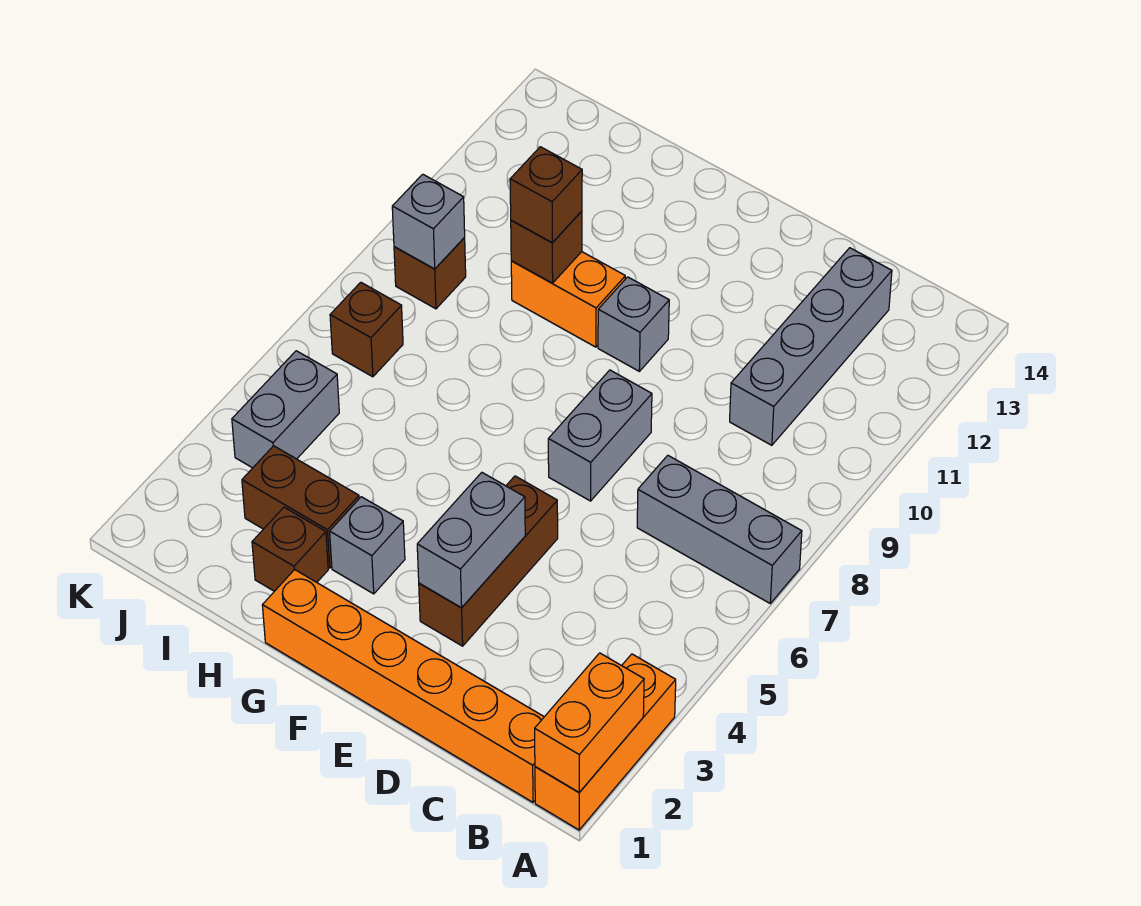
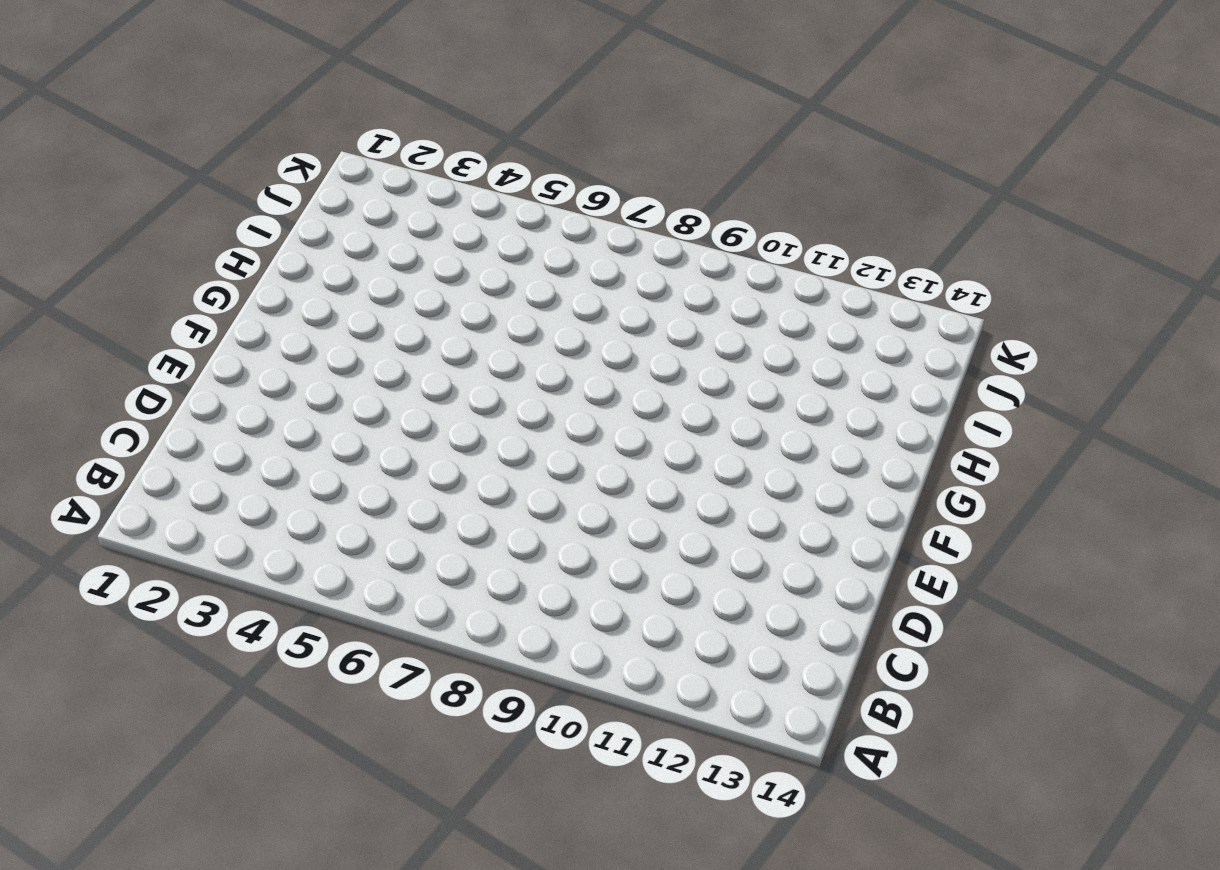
none -> orange brick A1:A3 level 1
none -> grey brick A7:C7 level 1
none -> orange brick B1:G1 level 1

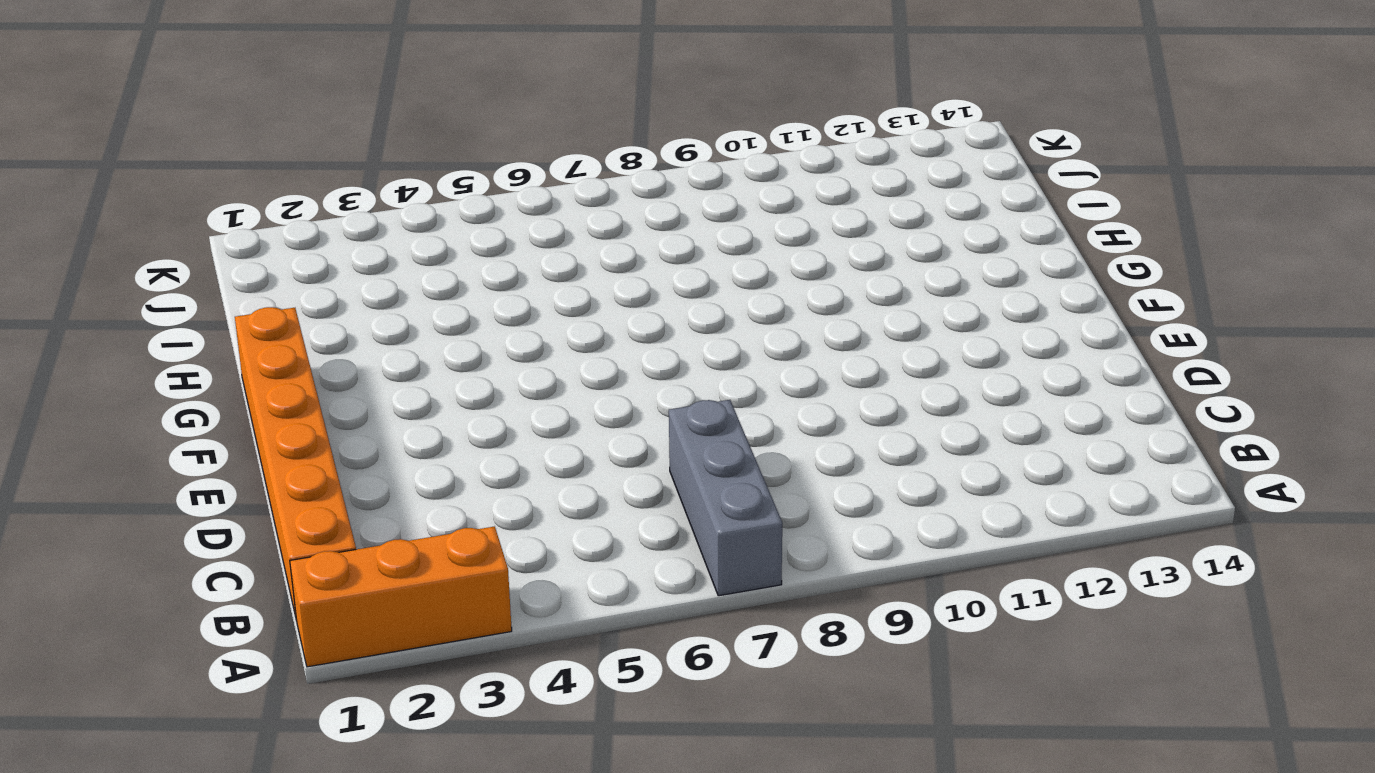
none -> grey brick C10:C13 level 1
none -> brown brick E3:E5 level 1
none -> grey brick E7:E8 level 1

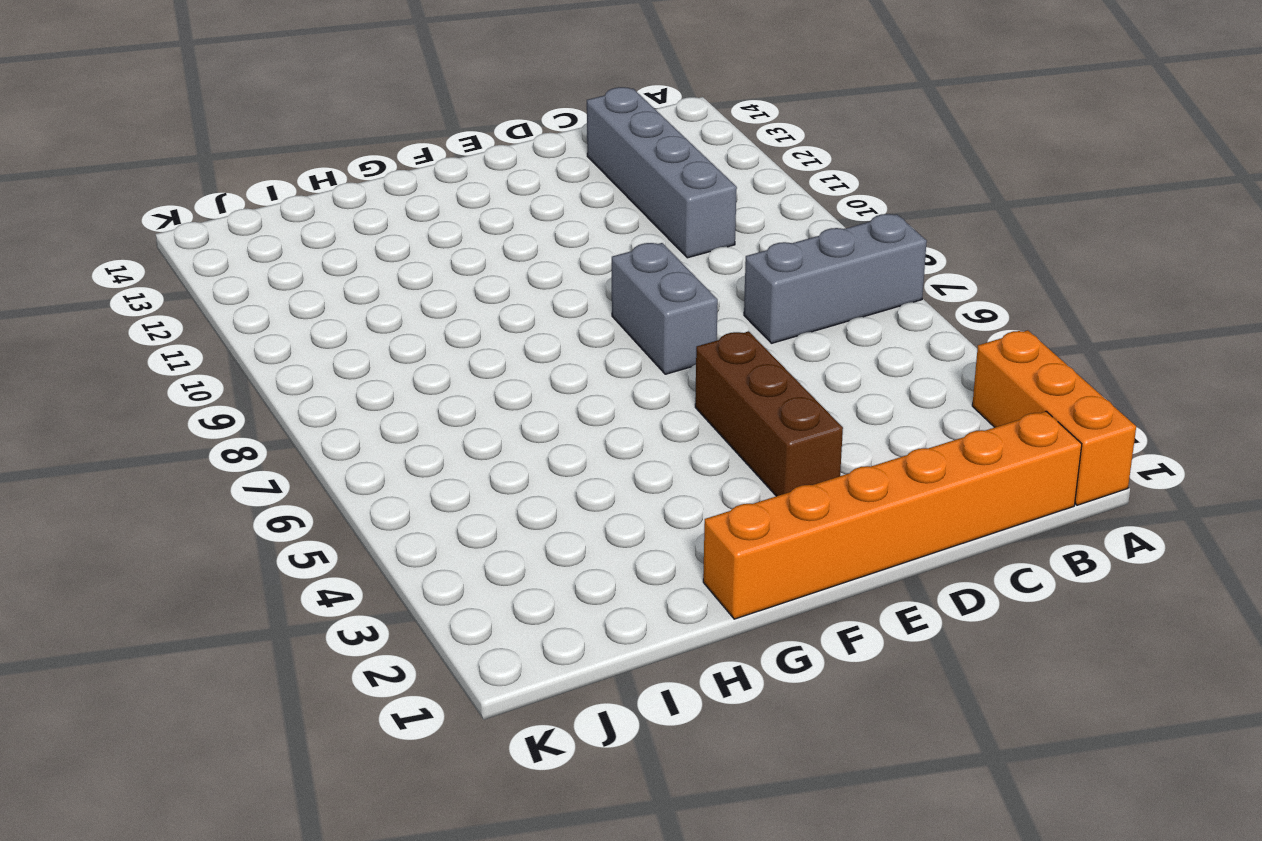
none -> grey brick F10 level 1
none -> grey brick G3 level 1
none -> orange brick G10:H10 level 1

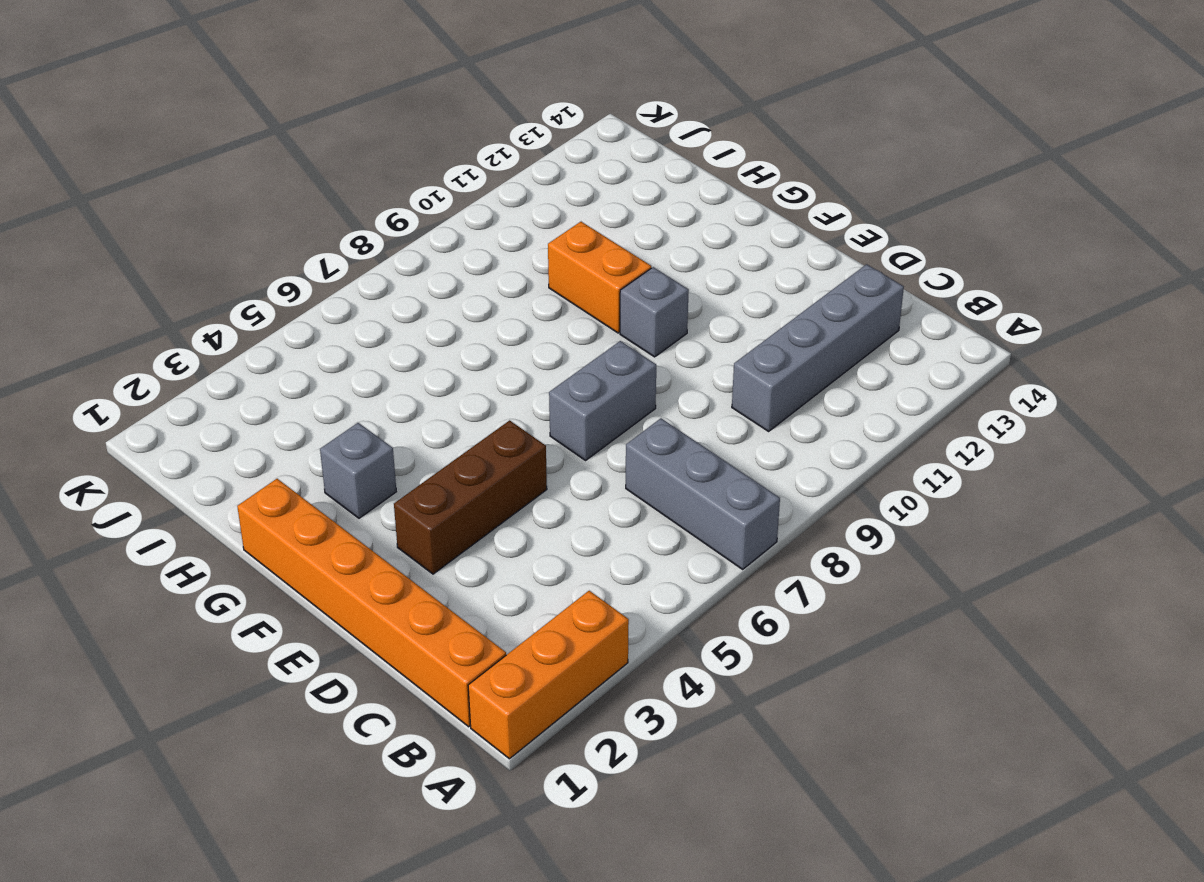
none -> brown brick H2 level 1
none -> brown brick H3:I3 level 1
none -> grey brick J4:J5 level 1

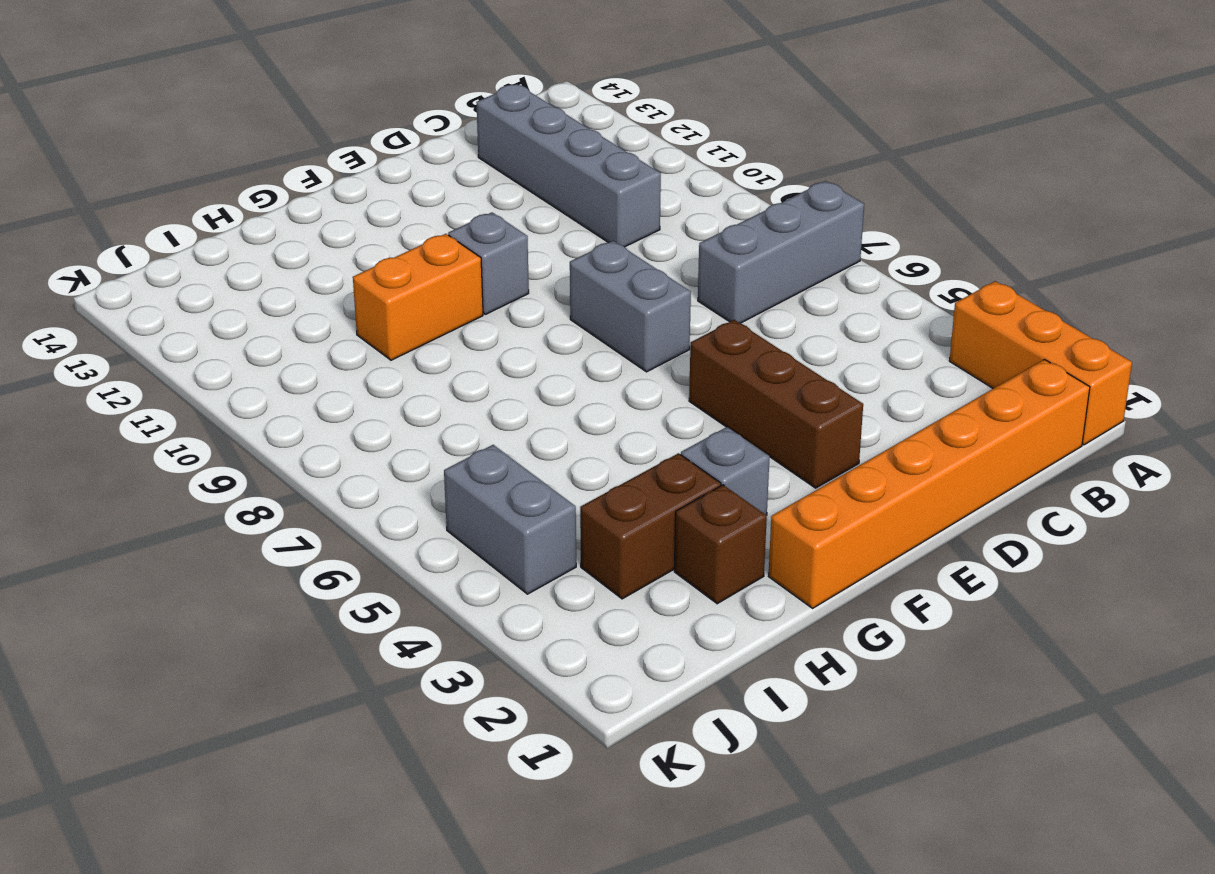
none -> brown brick J7 level 1
none -> brown brick J9 level 1
none -> orange brick A1:A2 level 2

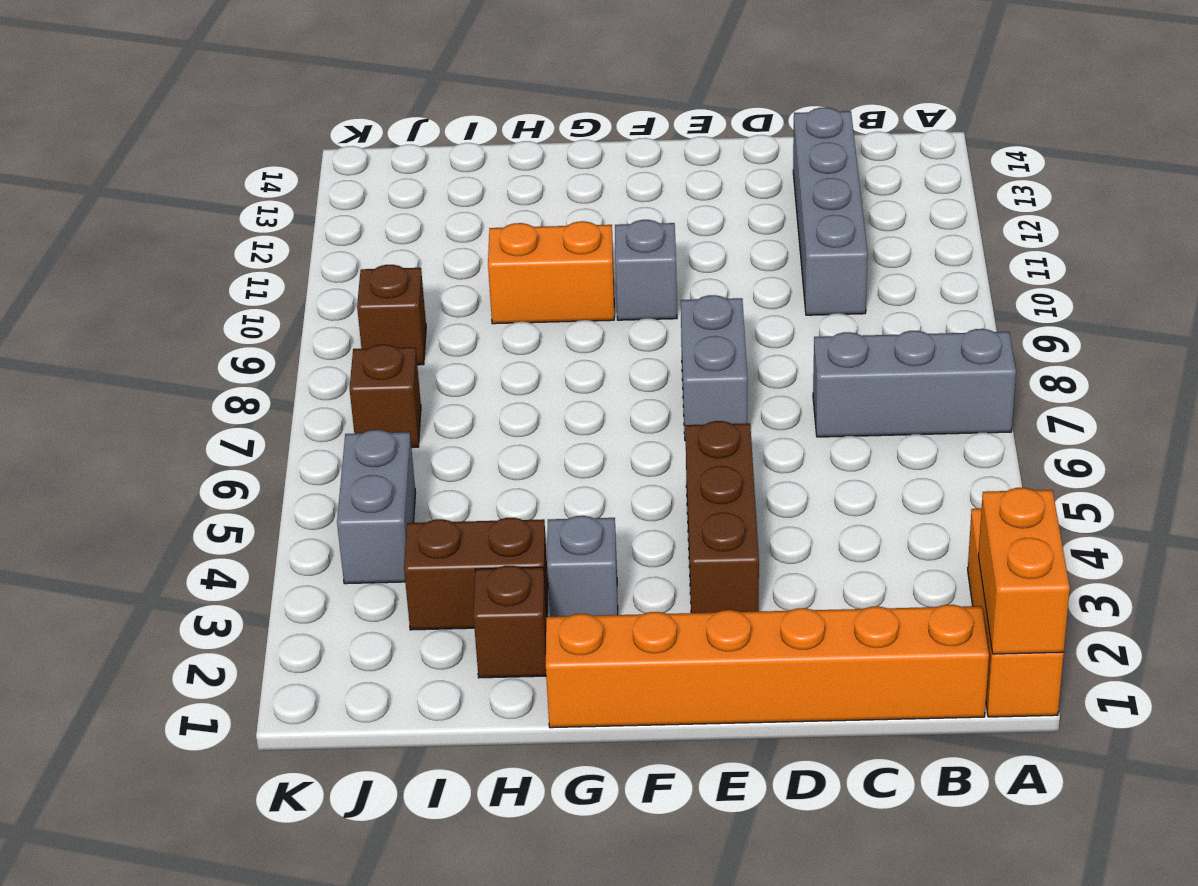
none -> grey brick E3:E4 level 2
none -> brown brick H10 level 2
none -> grey brick J9 level 2

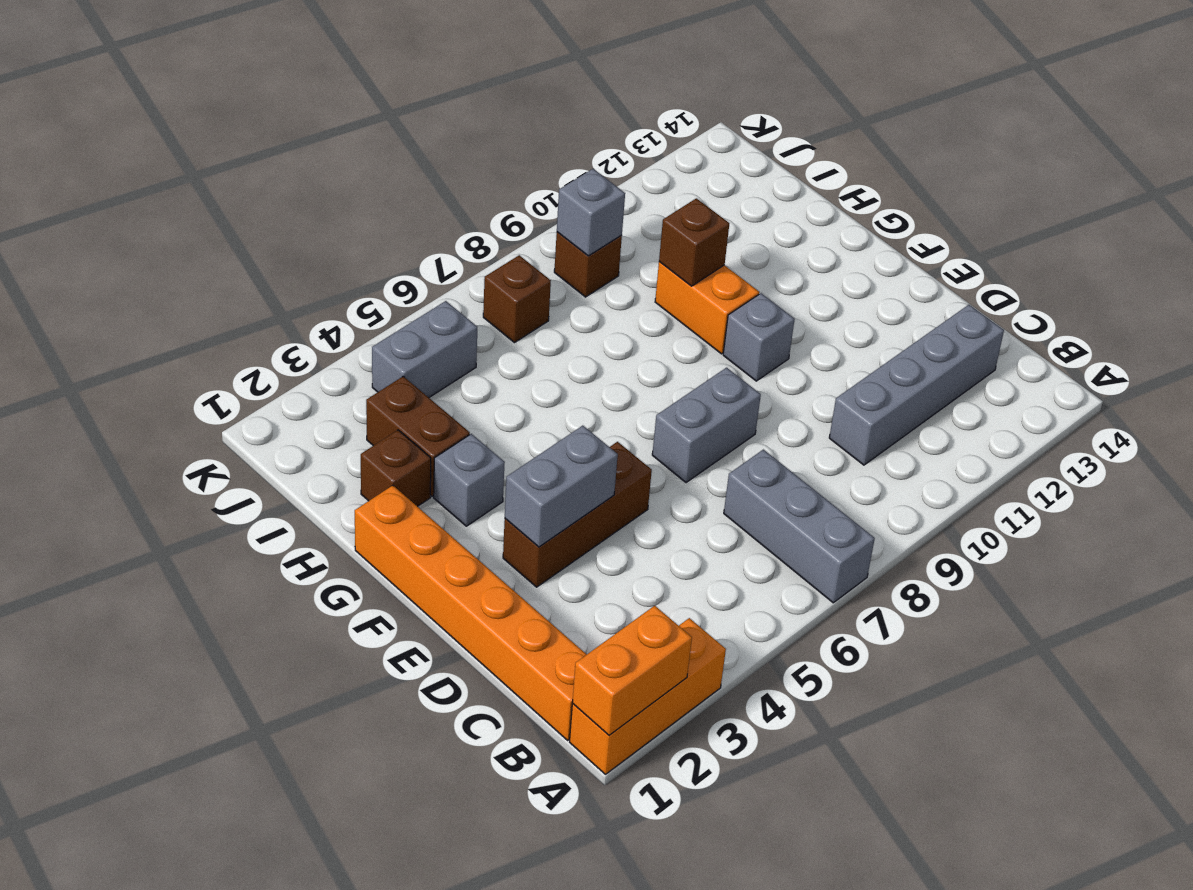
none -> brown brick H10 level 3

